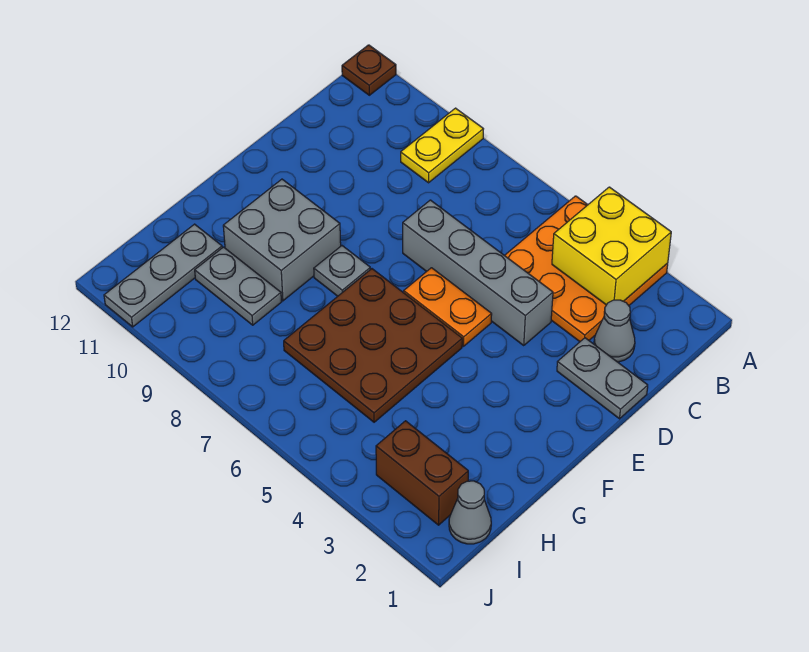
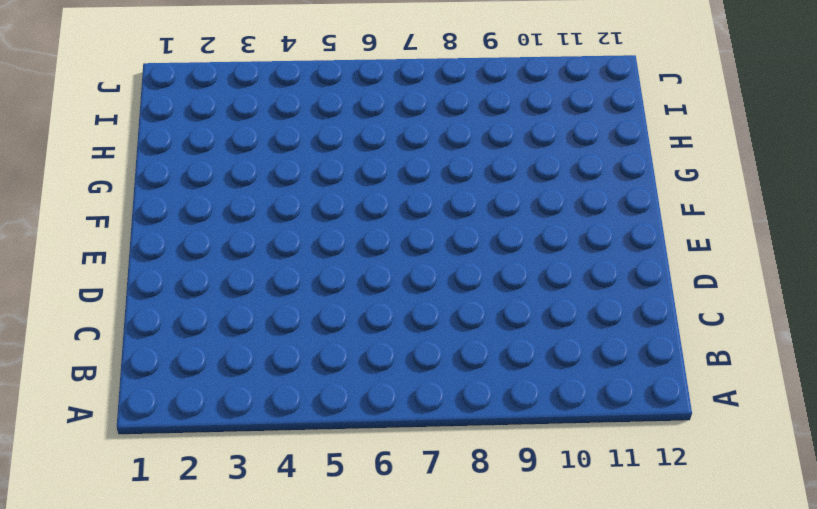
none -> orange plate A3:C5 level 1
none -> yellow plate A9:B9 level 1
none -> brown plate A12 level 1

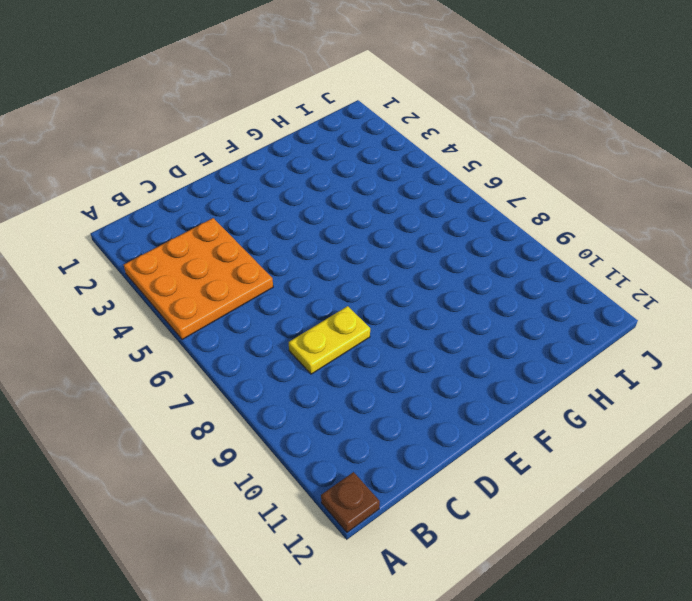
yellow plate C8:D8 level 1 -> yellow plate A9:B9 level 1
none -> grey cone C2 level 1
none -> grey plate D1:D2 level 1
none -> grey brick D4:D7 level 1

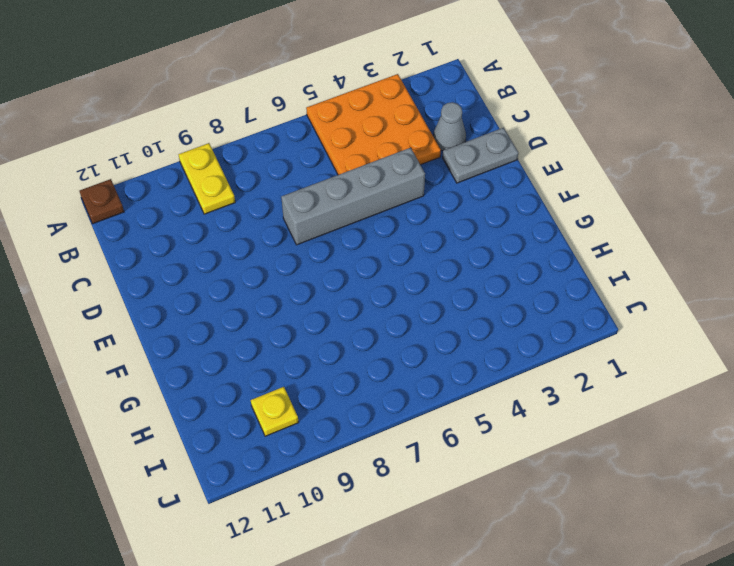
yellow plate I10 level 1 -> none
none -> orange plate E5:E6 level 1
none -> brown plate F5:H7 level 1
none -> grey plate F8 level 1

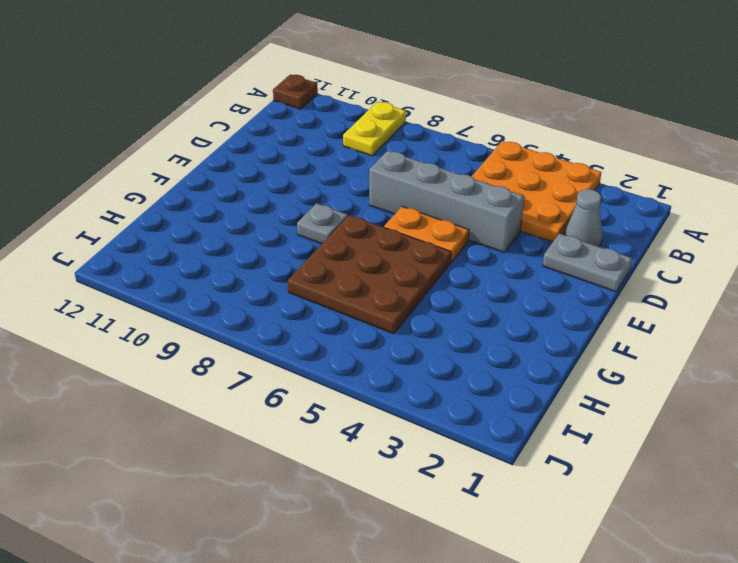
none -> grey brick F9:G10 level 1
none -> grey plate H9:H10 level 1
none -> grey plate H11:J11 level 1

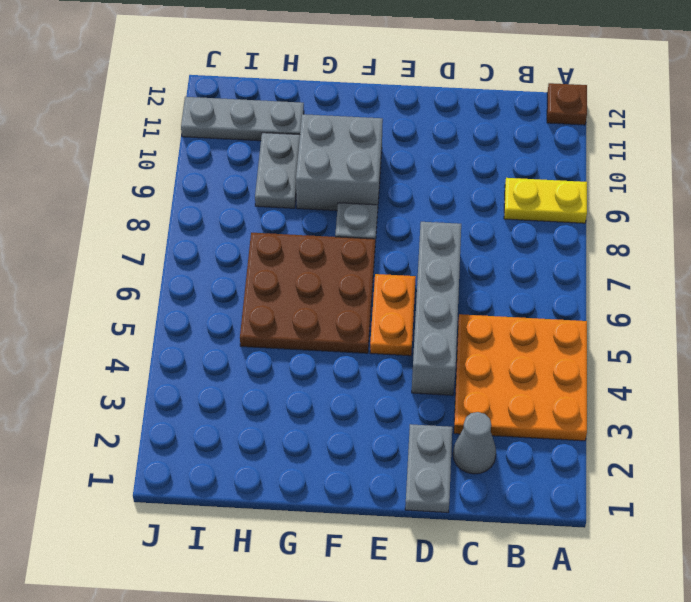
none -> grey cone I1 level 1
none -> brown brick I2:I3 level 1
none -> yellow brick A3:B4 level 2

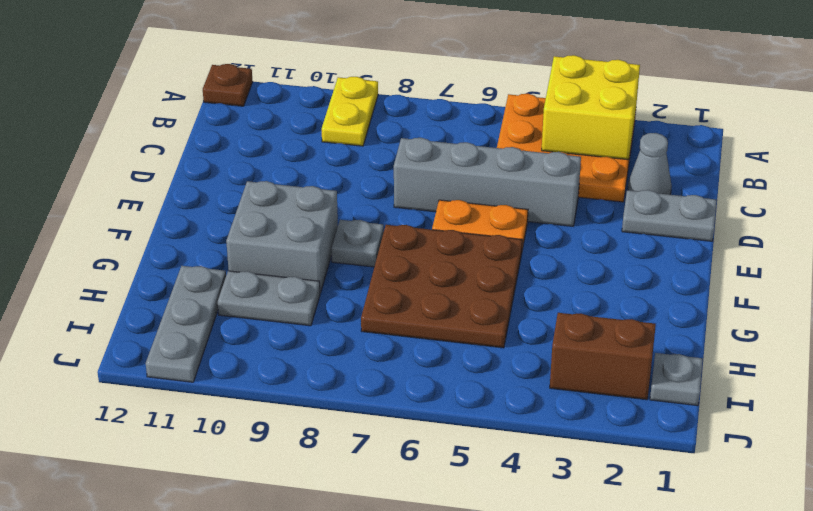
grey plate I1 level 1 -> grey cone I1 level 1

